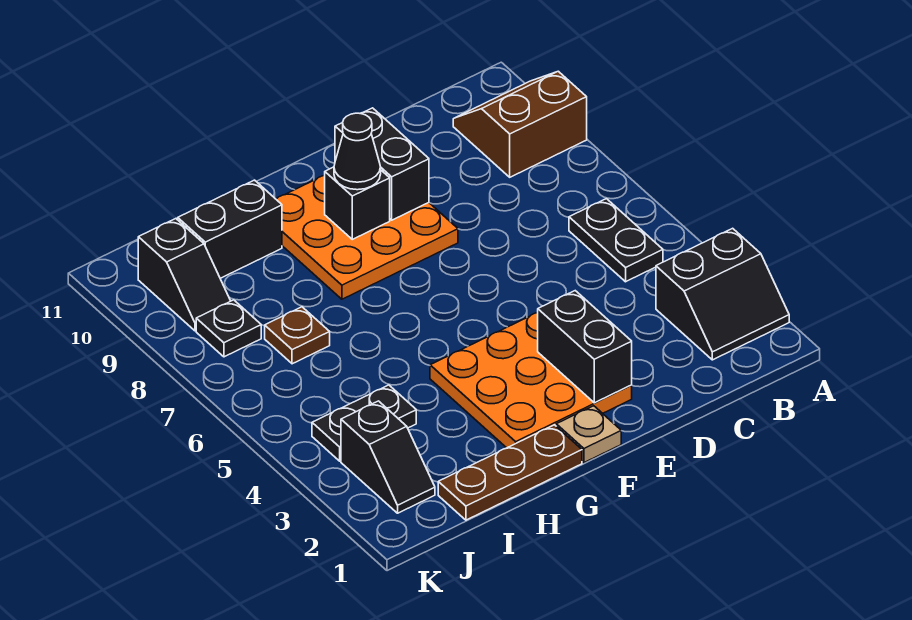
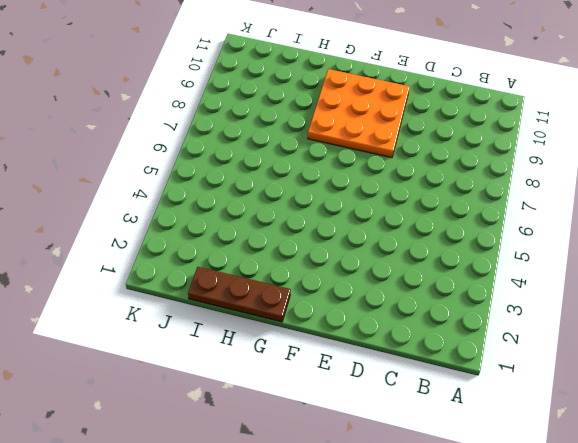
none -> black slope A2:B3 level 1 top 3
none -> brown slope A9:B10 level 1 top 9
none -> black plate B5:B6 level 1

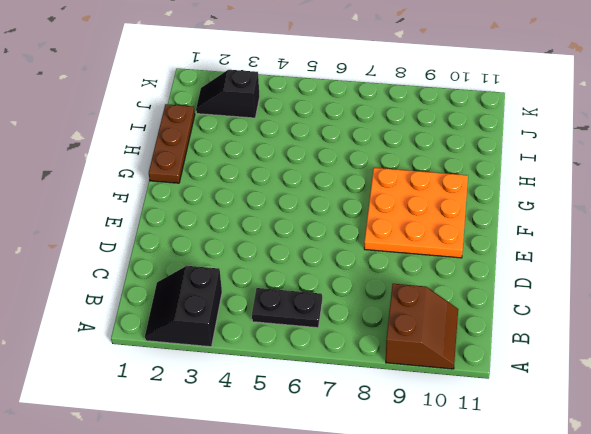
none -> orange plate E2:G4 level 1
none -> tan plate F1 level 1
none -> black brick H10:I10 level 1

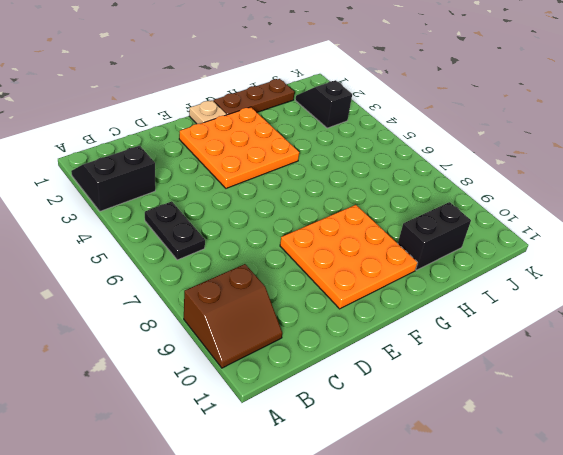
none -> black plate I4:J4 level 1
none -> brown plate I7 level 1
none -> black plate J8 level 1

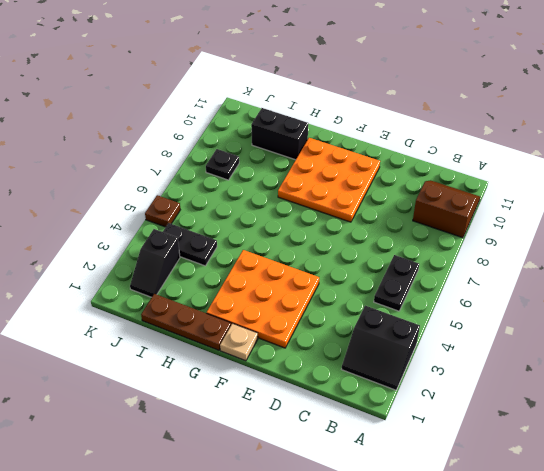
brown plate K5 level 1 -> brown plate I7 level 1
none -> black slope J9:J10 level 1 top 10
none -> black brick E2:E3 level 2
none -> black brick E9:E10 level 2

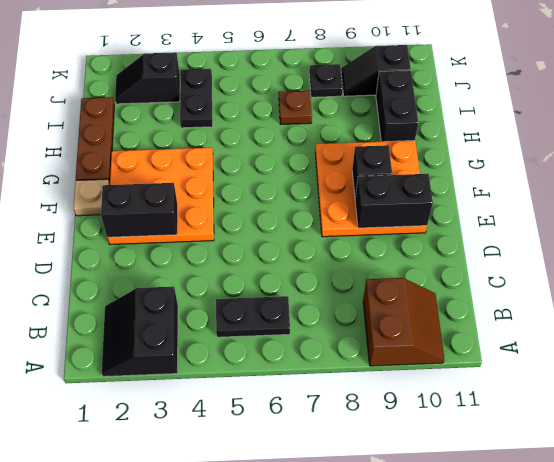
none -> black cone F9 level 3

